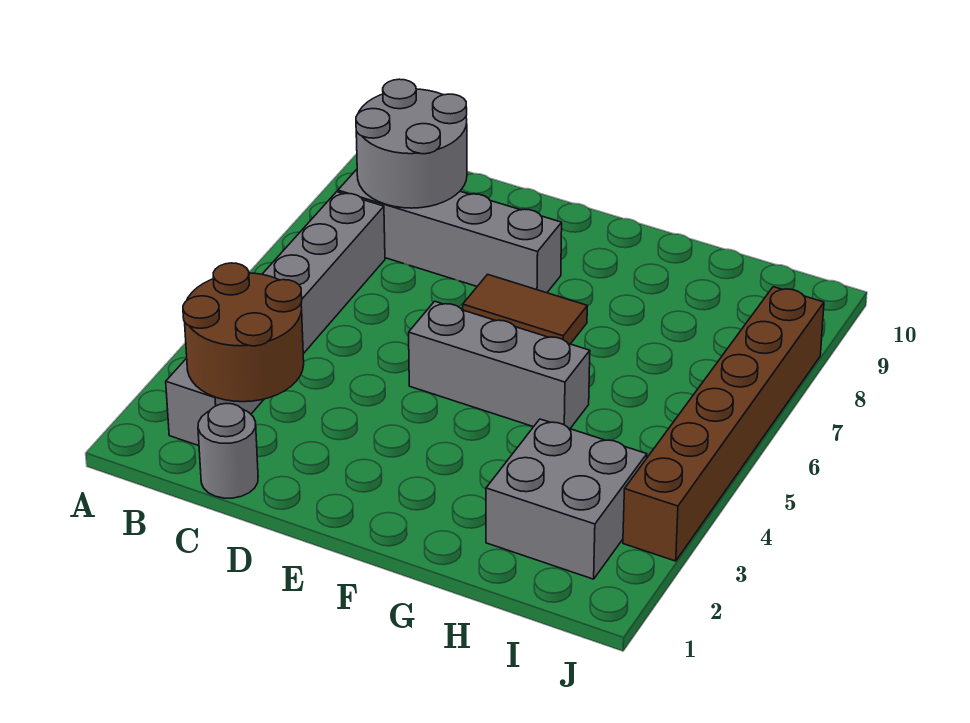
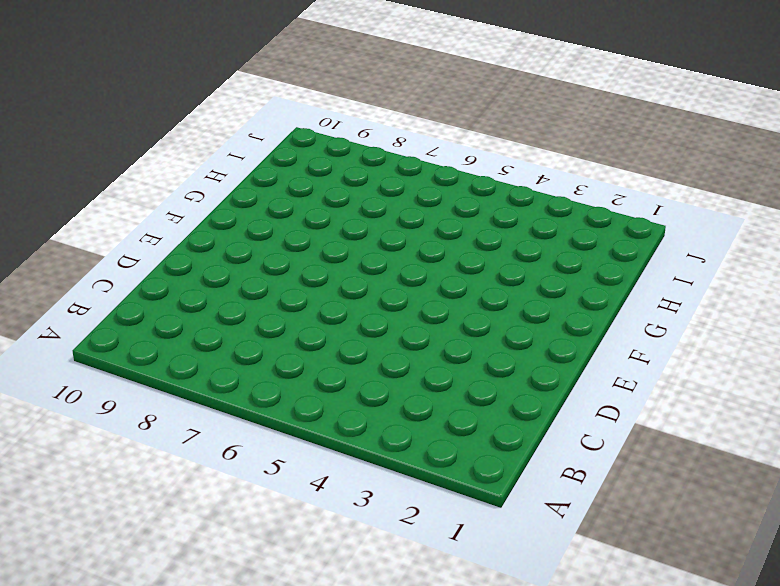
none -> grey brick B2:B7 level 1
none -> grey brick B8:E8 level 1

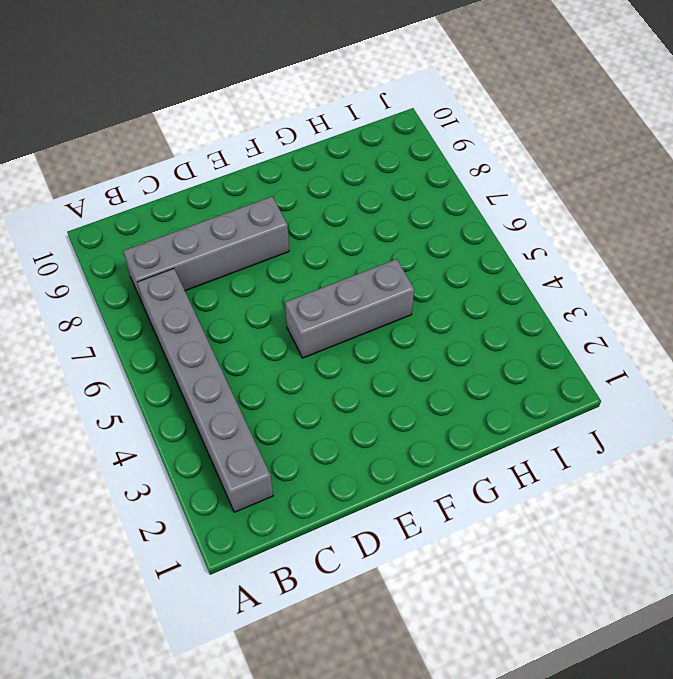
none -> grey round brick C1 level 1
none -> brown tile E7:F7 level 1

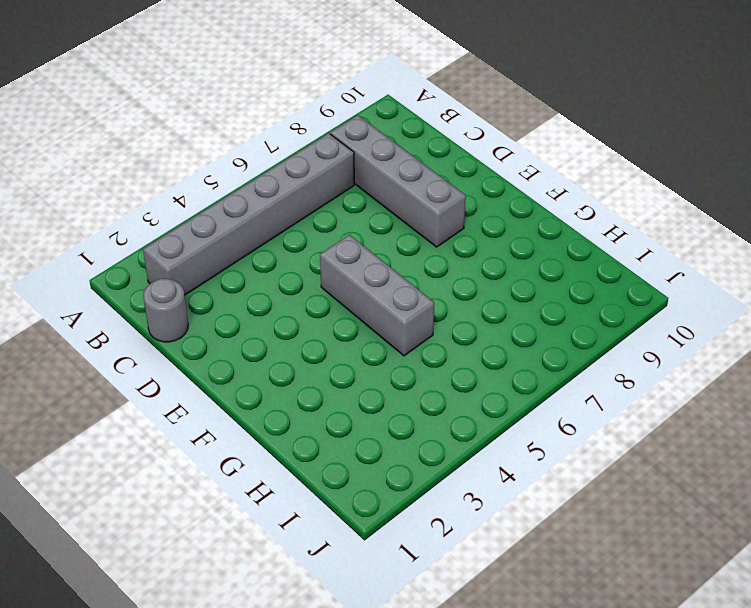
none -> brown tile E7:F7 level 1
none -> grey brick H2:I3 level 1

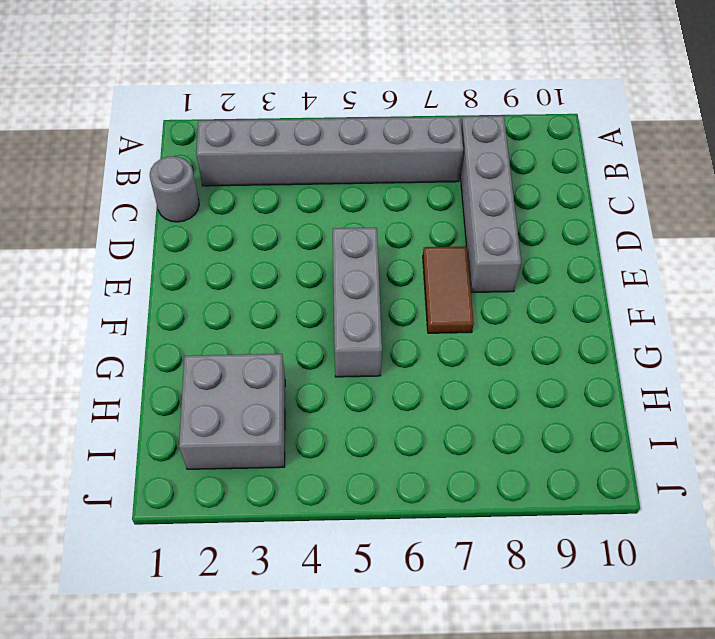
none -> brown brick J3:J8 level 1
none -> brown round brick B2:C3 level 2

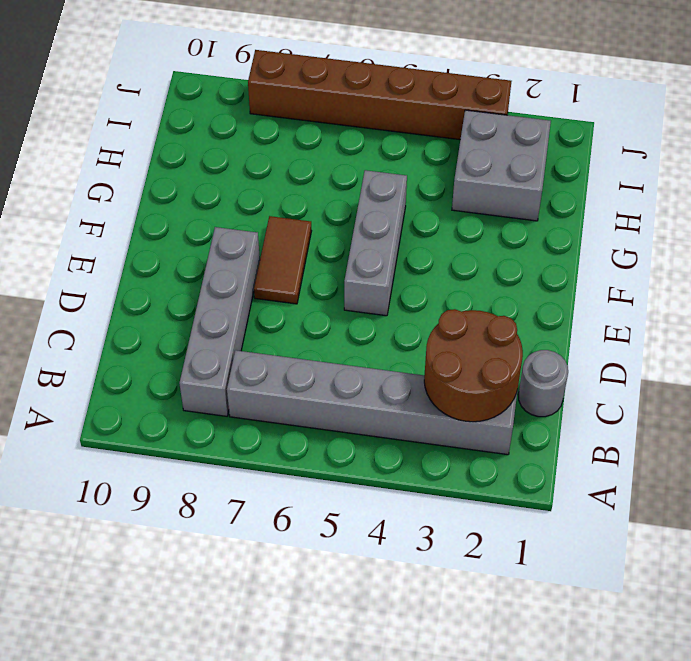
none -> grey round brick B8:C9 level 2

